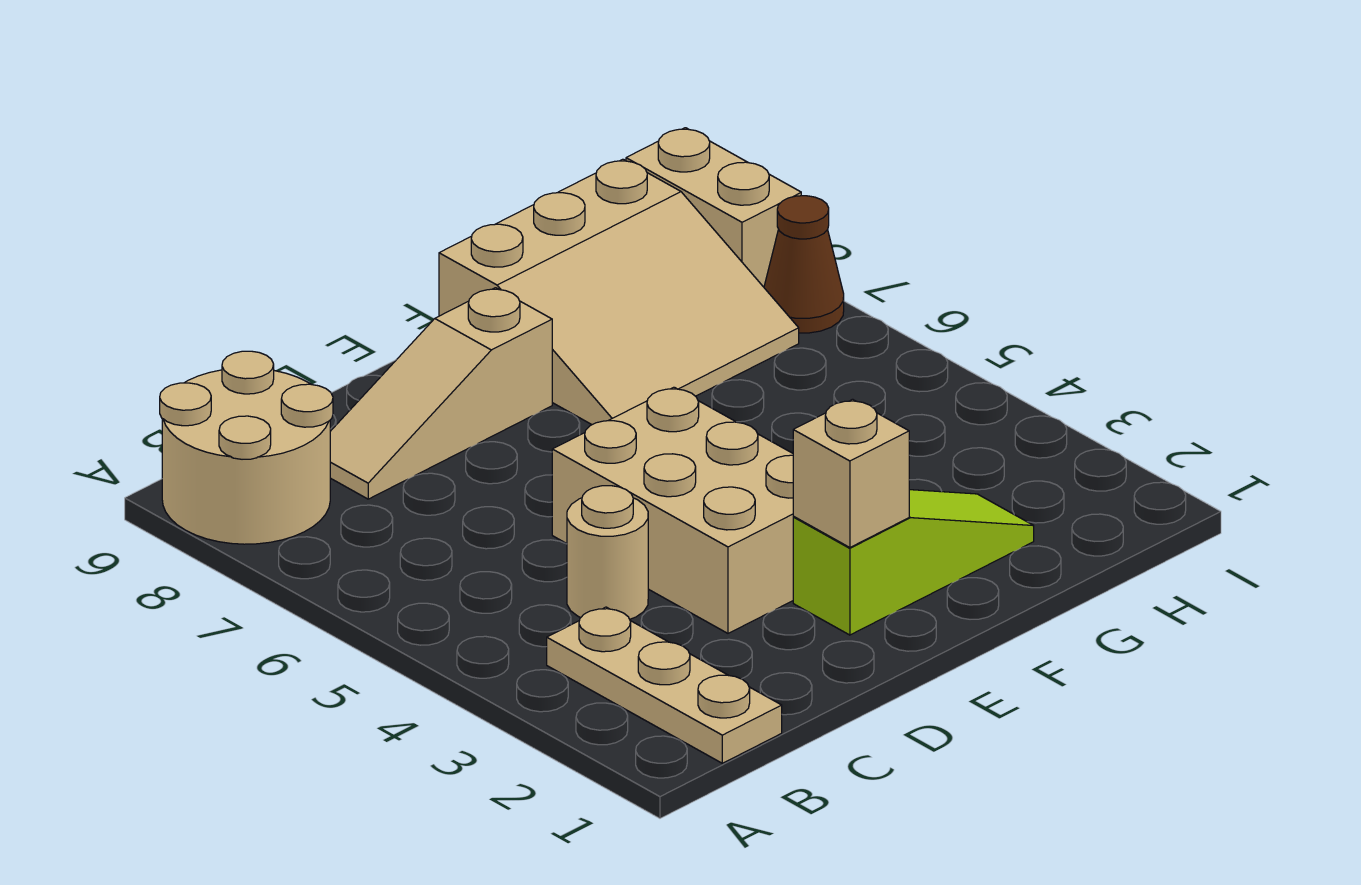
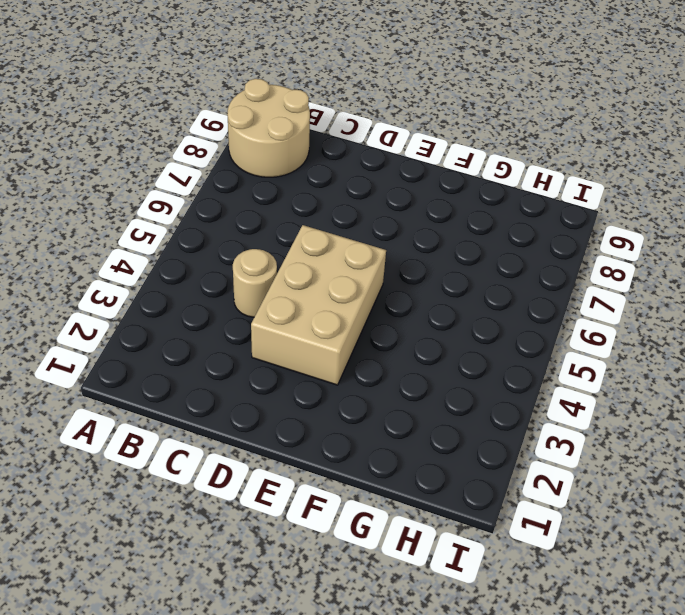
none -> tan plate B1:B3 level 1
none -> tan slope C8:E8 level 1 top E

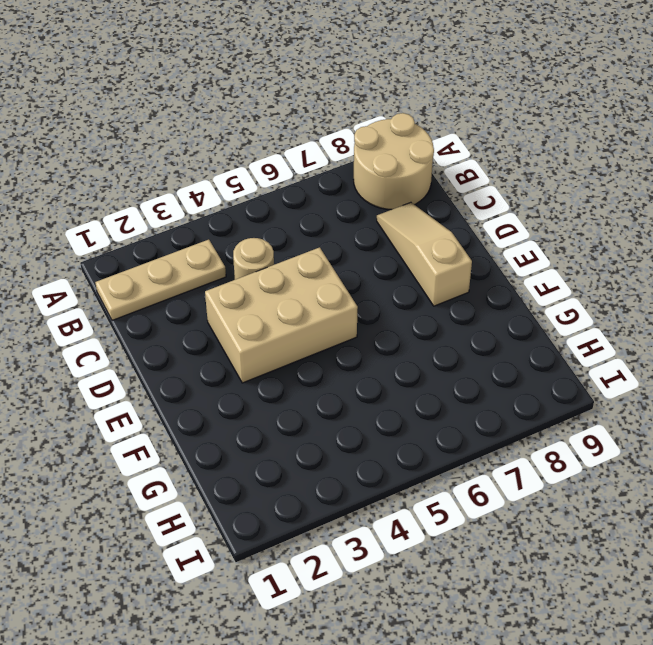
none -> lime slope E2:G2 level 1 top E
none -> tan slope F7:H9 level 1 top 9

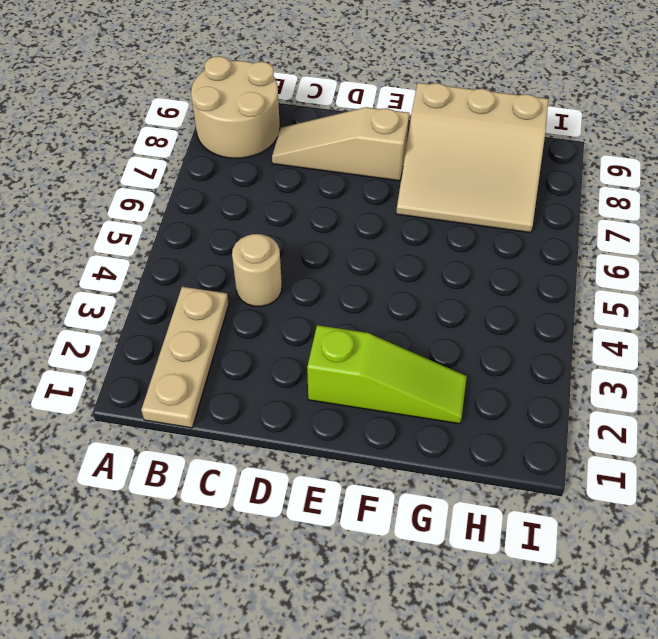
none -> tan brick D3:E5 level 1
none -> brown cone I7 level 1

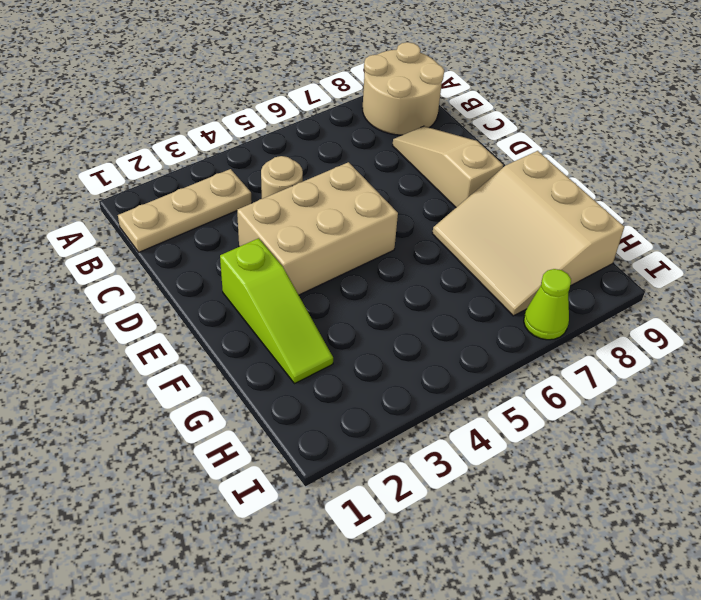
lime cone I7 level 1 -> brown cone I7 level 1
none -> tan brick I8:I9 level 1
none -> tan brick E2 level 2

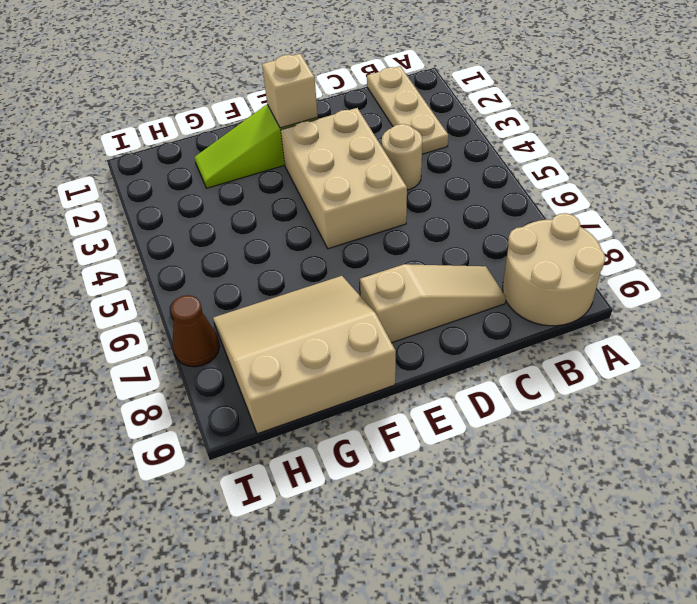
none -> tan brick I8:I9 level 1

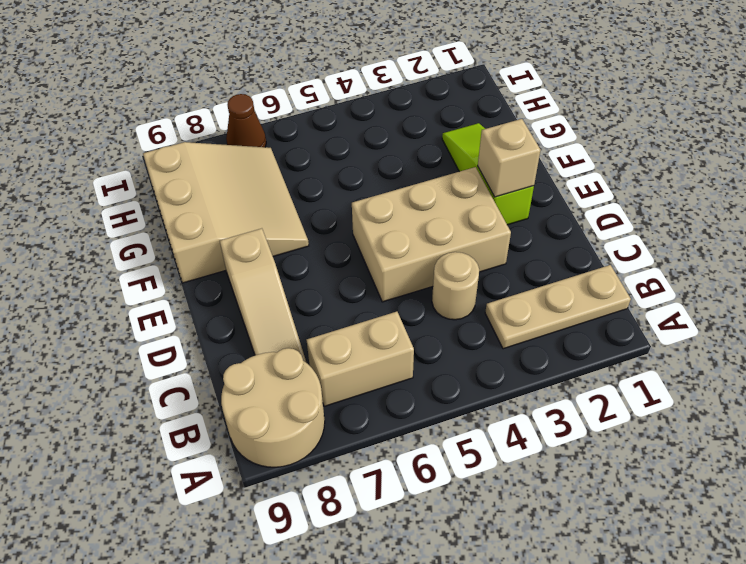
tan brick B6:B7 level 1 -> tan brick I8:I9 level 1

